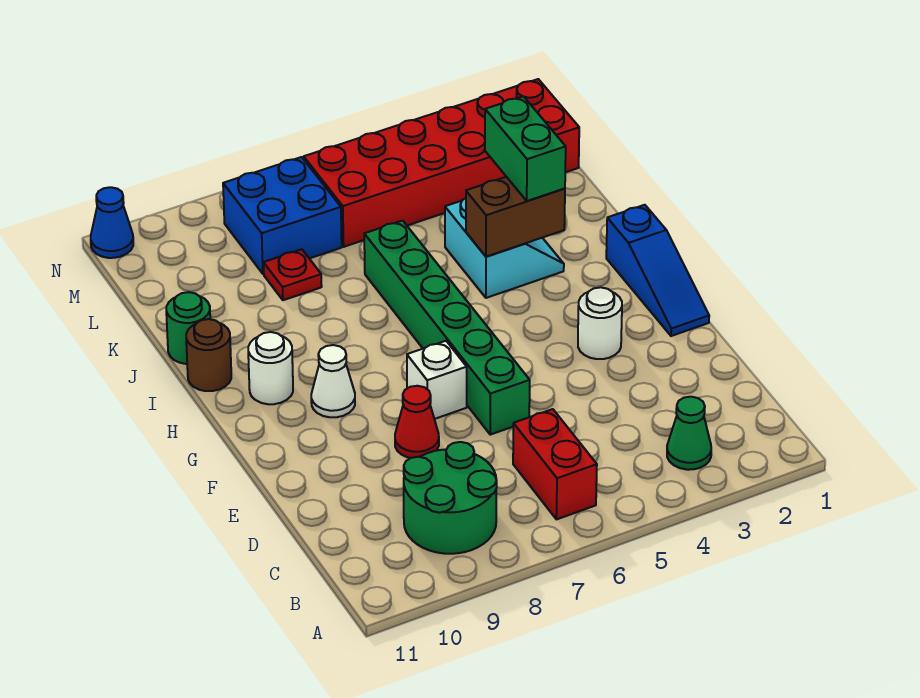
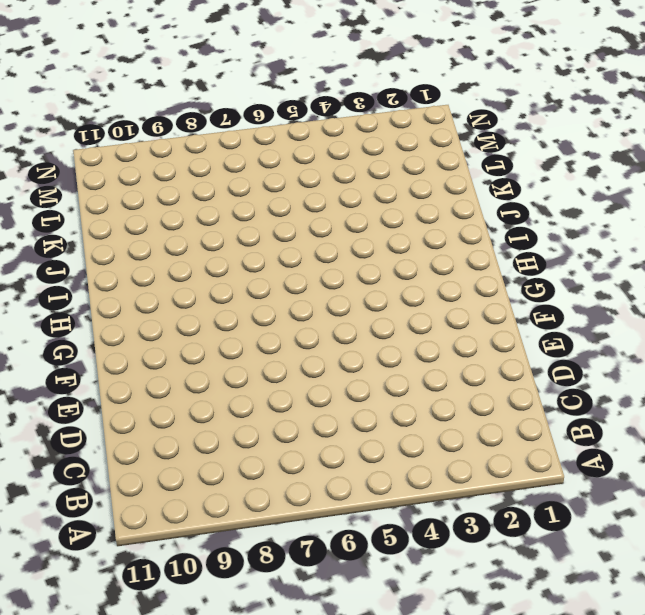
none -> green cone B3 level 1
none -> red brick B6:C6 level 1
none -> green round brick B8:C9 level 1

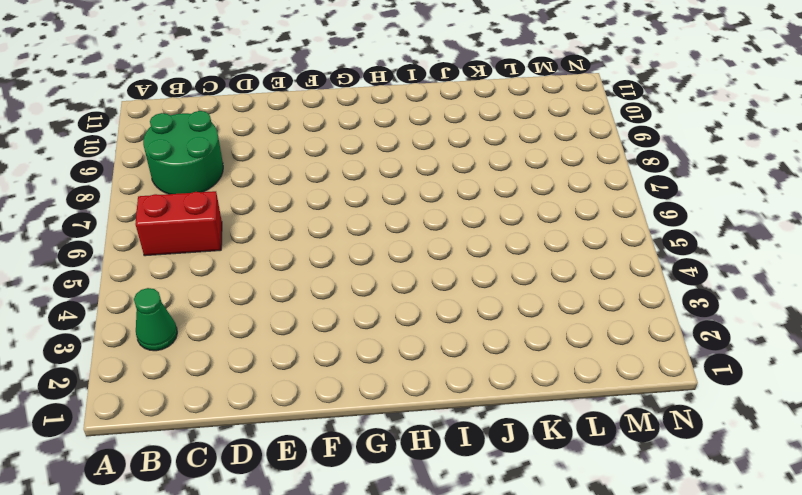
none -> green brick E6:J6 level 1
none -> red cone E8 level 1
none -> blue slope F1:H1 level 1 top H

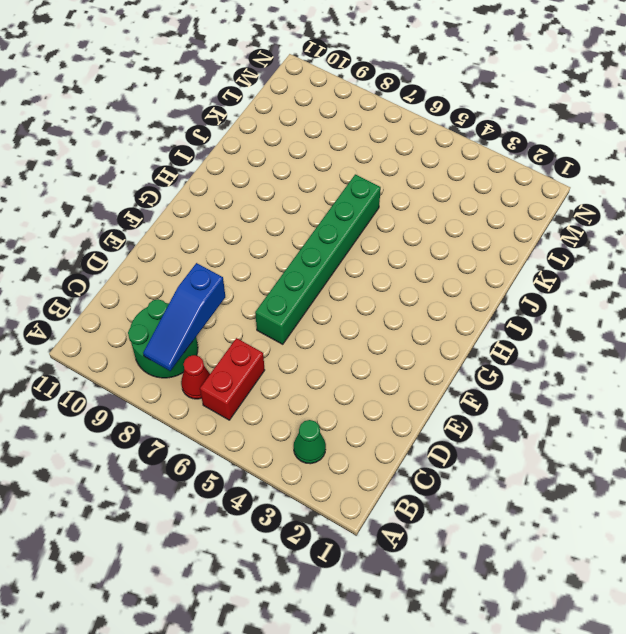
red cone B7 level 1 -> red cone E8 level 1
blue slope B8:D8 level 2 top D -> blue slope F1:H1 level 1 top H
none -> white round brick F3 level 1
none -> white brick F7 level 1
none -> white cone G9 level 1

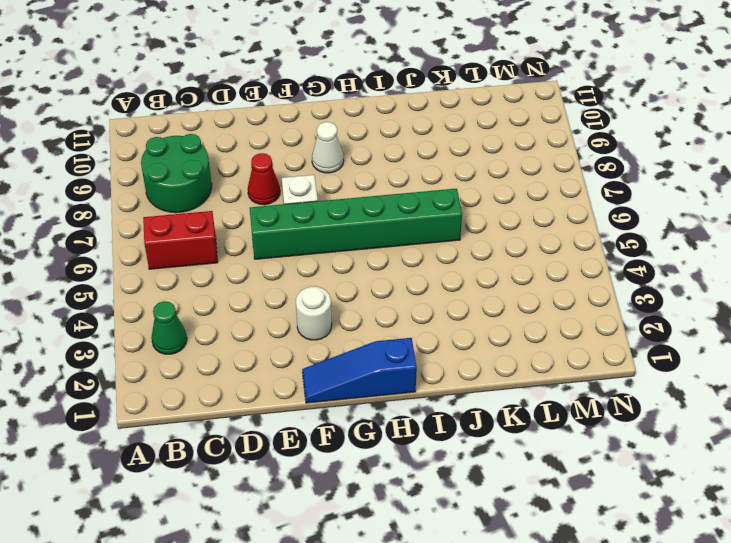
none -> white round brick H10 level 1
none -> cyan slope I3:J4 level 1 top 4
none -> brown round brick I11 level 1

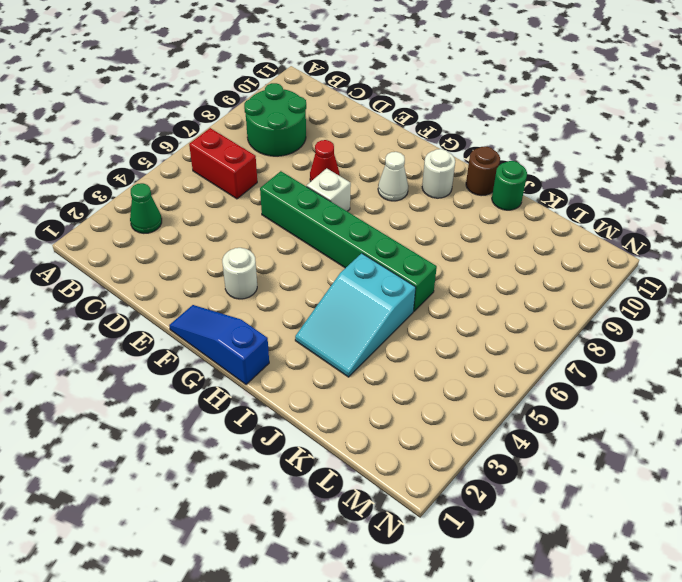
cyan slope I3:J5 level 1 top 5 -> cyan slope I3:J4 level 1 top 4
none -> red plate K8 level 1
none -> red brick L1:M6 level 1
none -> blue brick L7:M8 level 1

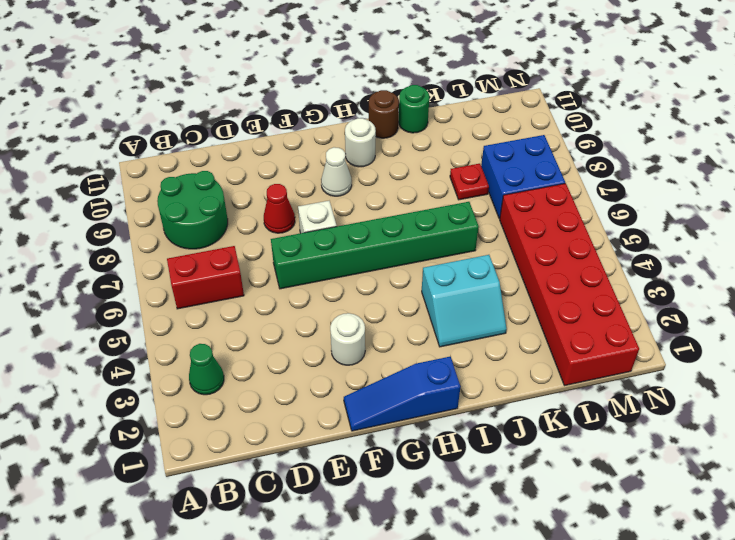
none -> blue cone N11 level 1
none -> brown brick I3:I4 level 2
none -> green brick I3:J3 level 3

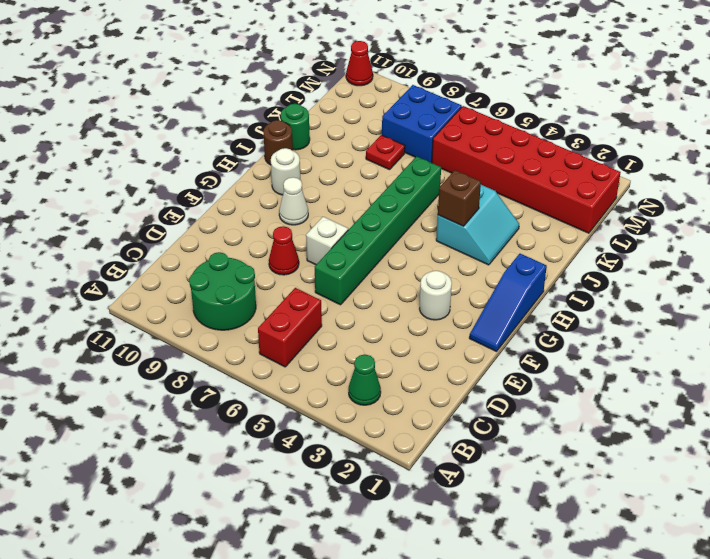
brown brick I4 level 2 -> brown brick I3:I4 level 2
red cone N11 level 1 -> blue cone N11 level 1
none -> green brick I3:J3 level 3

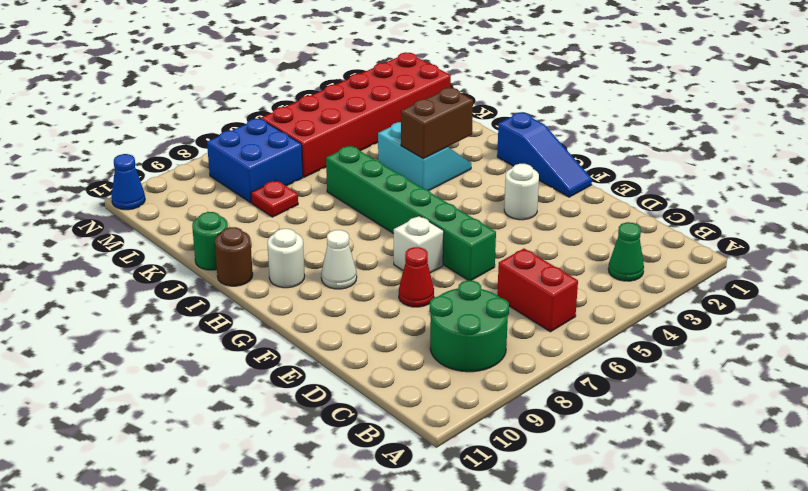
none -> green brick I3:J3 level 3

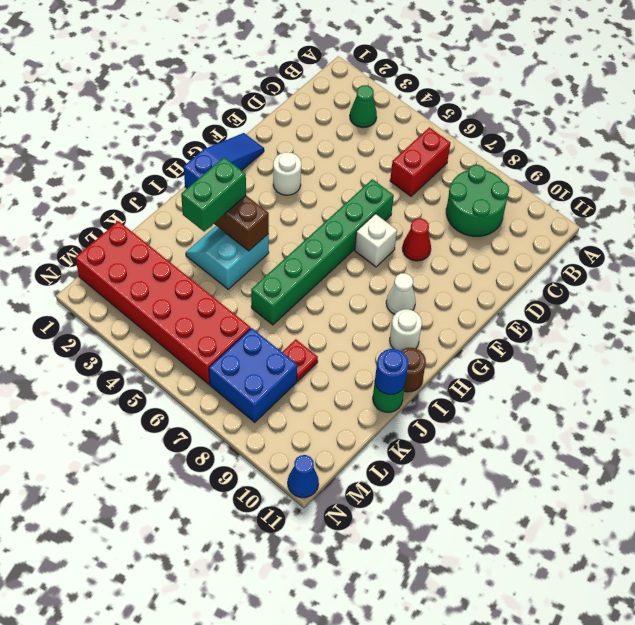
blue round brick J11 level 2 -> none

